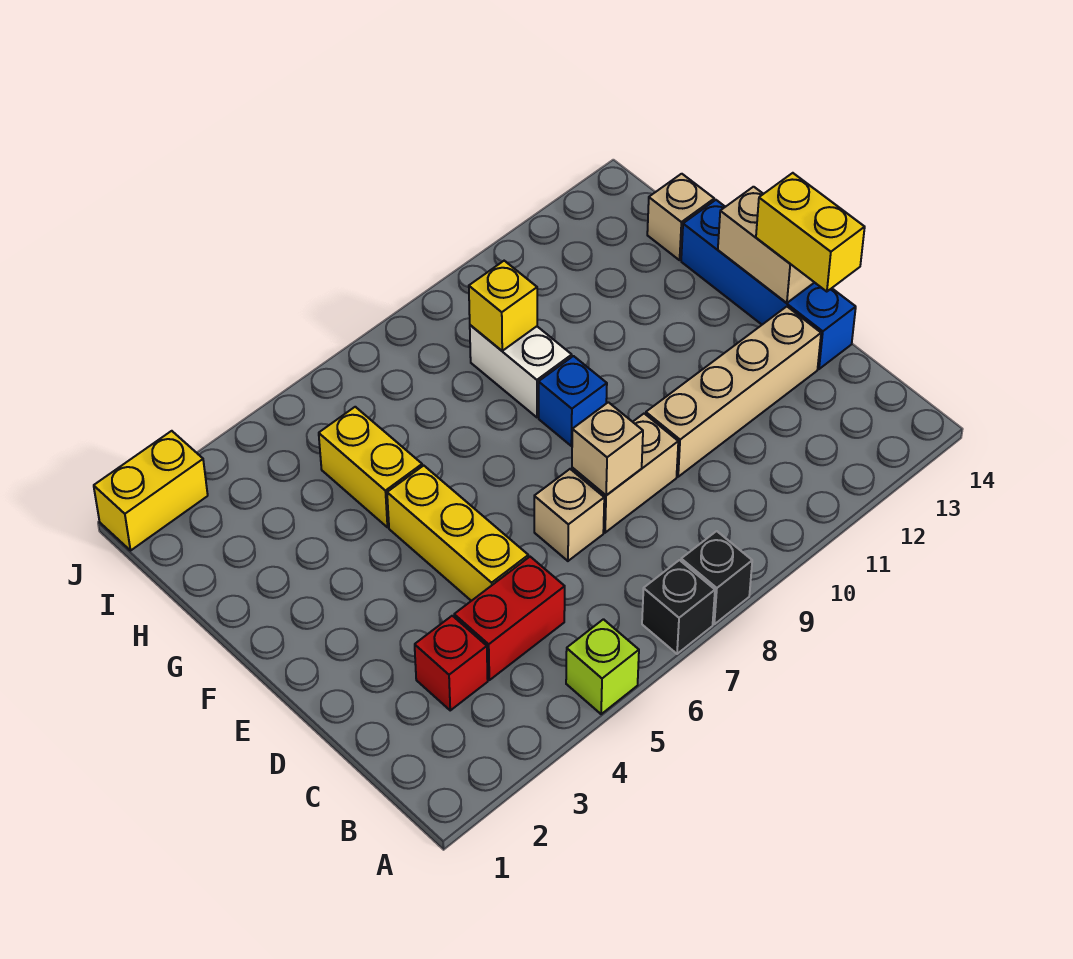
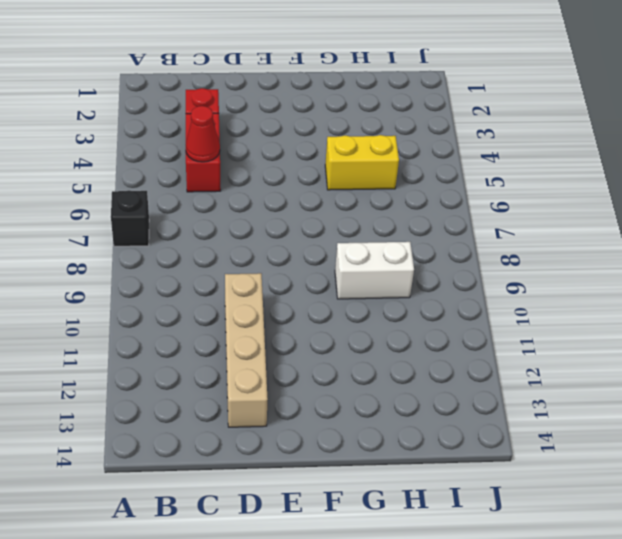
red cone C5 level 2 -> none
none -> lime brick A5 level 1
none -> black brick A8 level 1
none -> yellow brick D5:F5 level 1

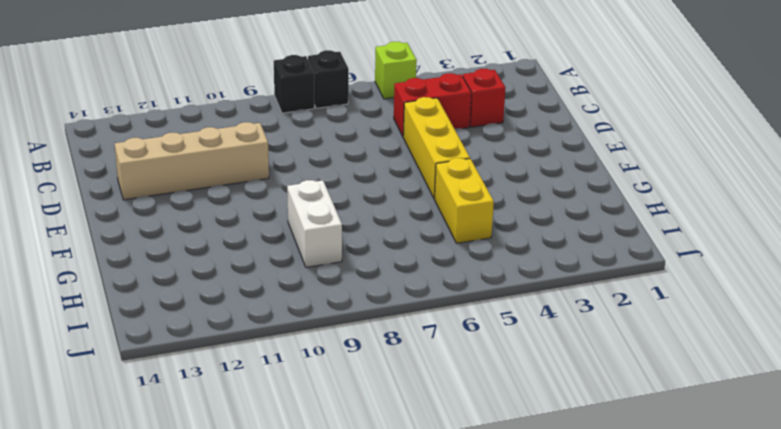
none -> tan brick D7 level 1
none -> tan brick D8:D9 level 1
none -> blue brick D14:G14 level 1

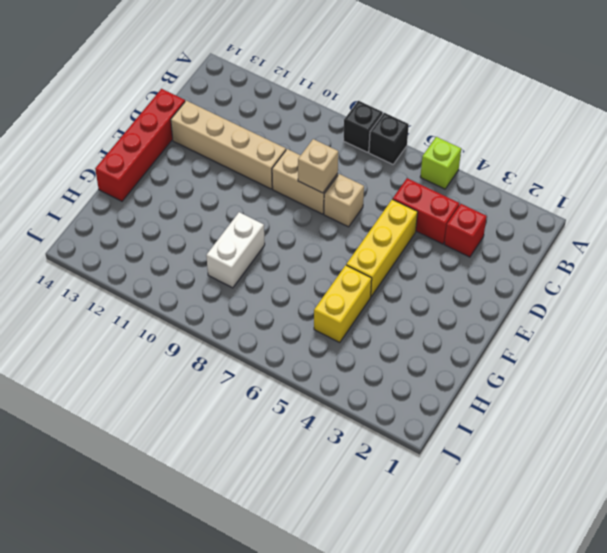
red brick D14:G14 level 1 -> blue brick D14:G14 level 1
none -> blue brick F9 level 1
none -> tan brick H14 level 1
none -> yellow brick J1:J2 level 1

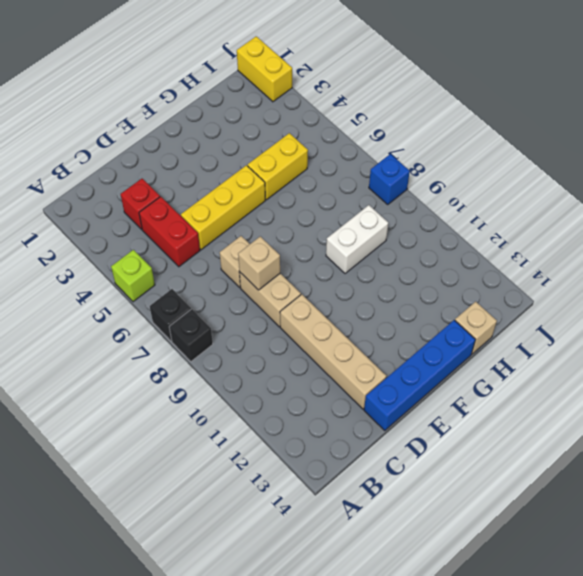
blue brick J8 level 1 -> blue brick F9 level 1
none -> tan brick E14:F14 level 2
none -> yellow brick H9 level 2
none -> yellow brick D14:E14 level 3

